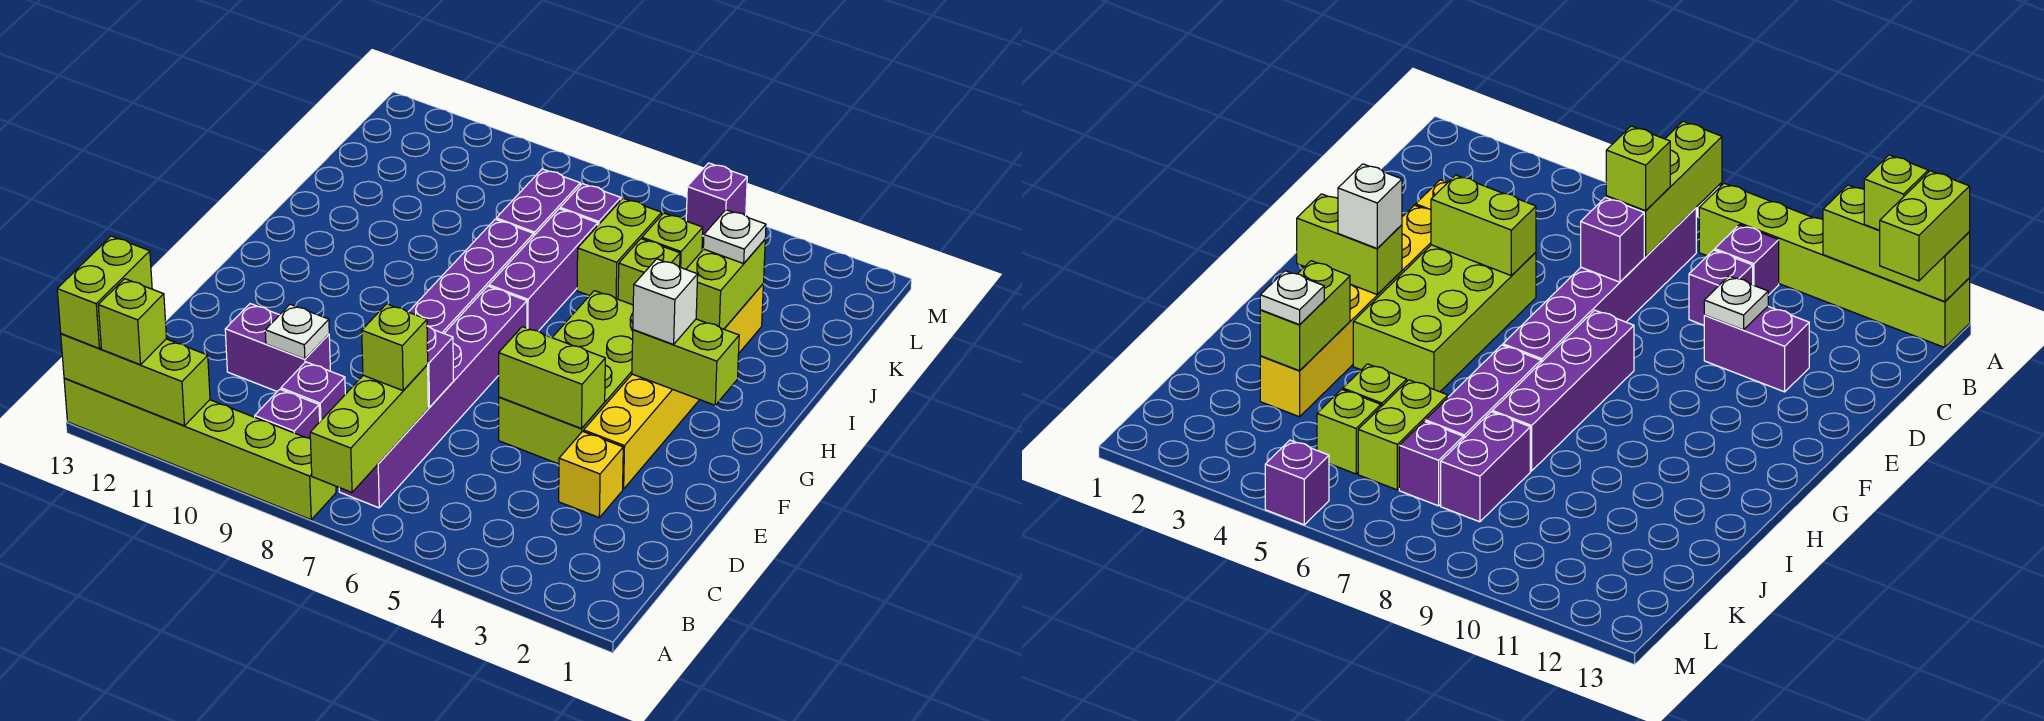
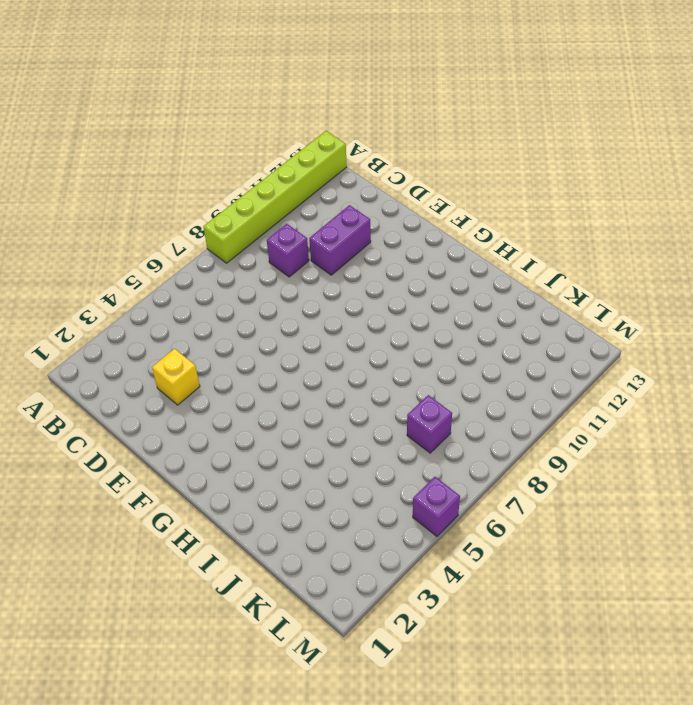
none -> purple brick B7:G7 level 1
none -> purple brick B9 level 1
none -> yellow brick E3:J3 level 1

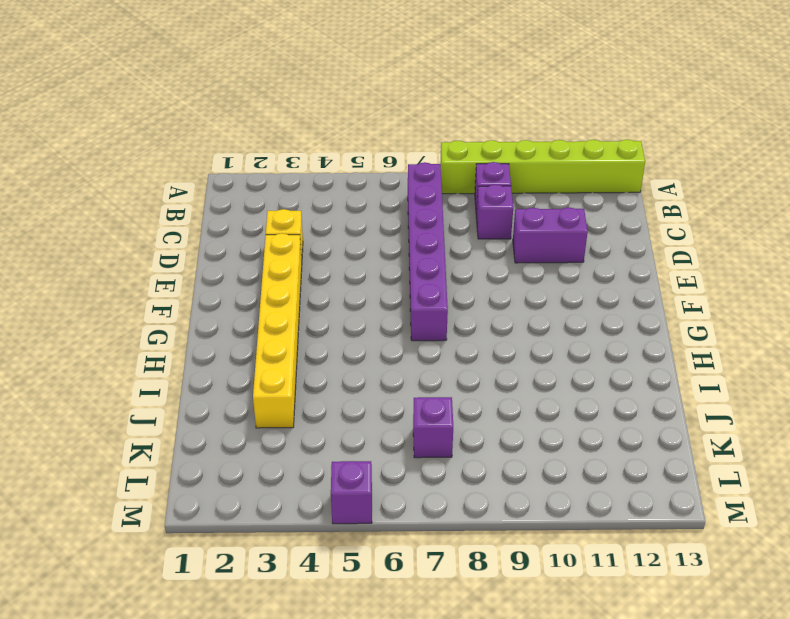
none -> lime brick E4:H5 level 1
none -> purple brick F8:I8 level 1
none -> purple brick H7:J7 level 1

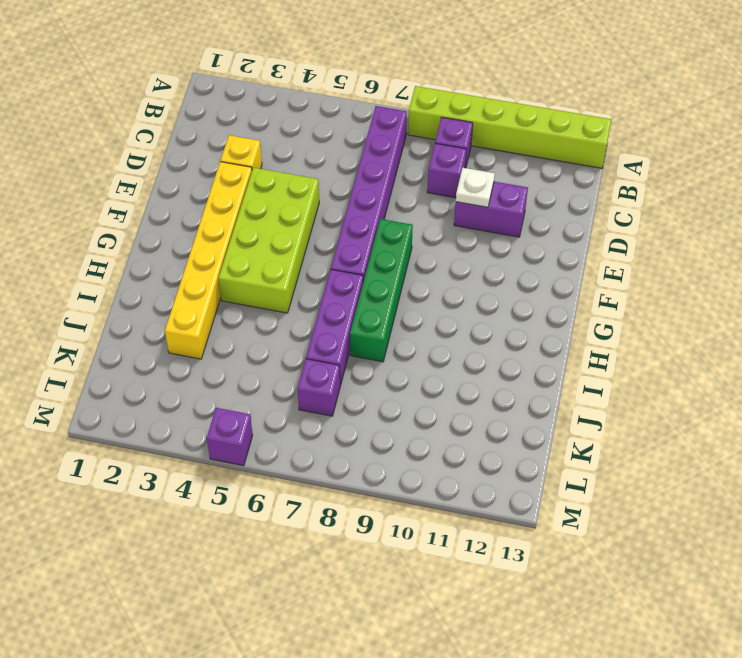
green brick F8:I8 level 1 -> purple brick F8:I8 level 1
none -> lime brick J5 level 1
none -> lime brick J6:K6 level 1
none -> purple brick J8:K8 level 1

